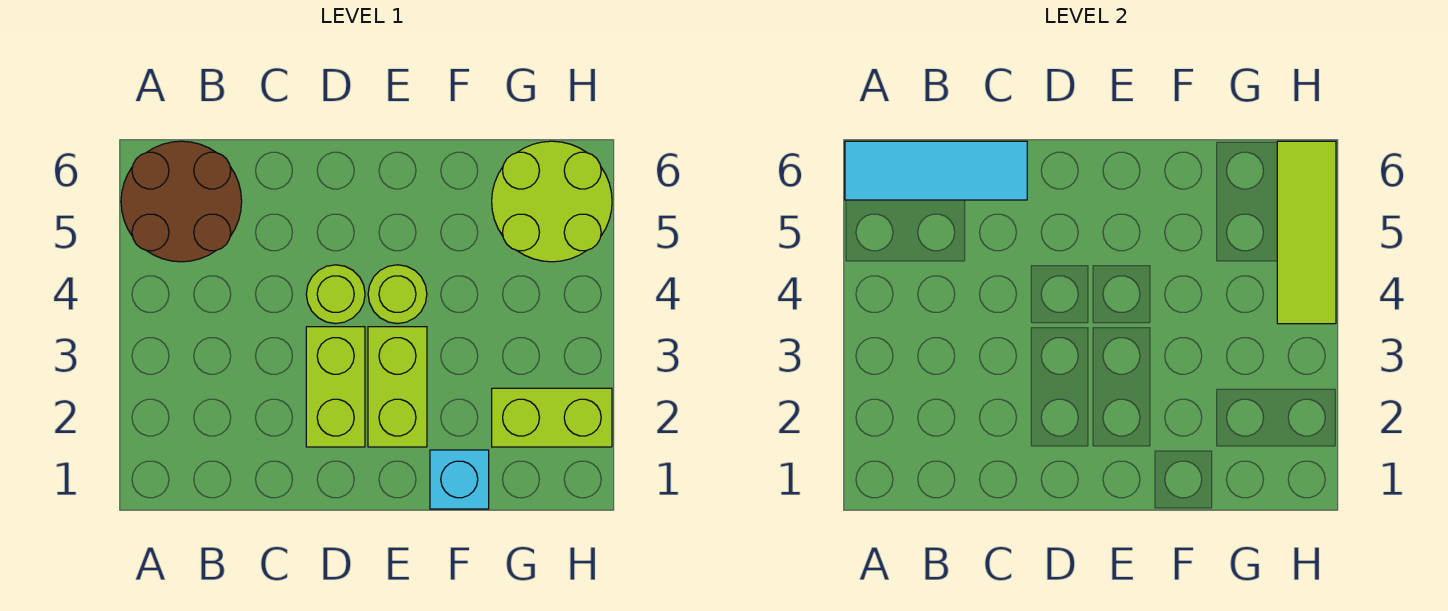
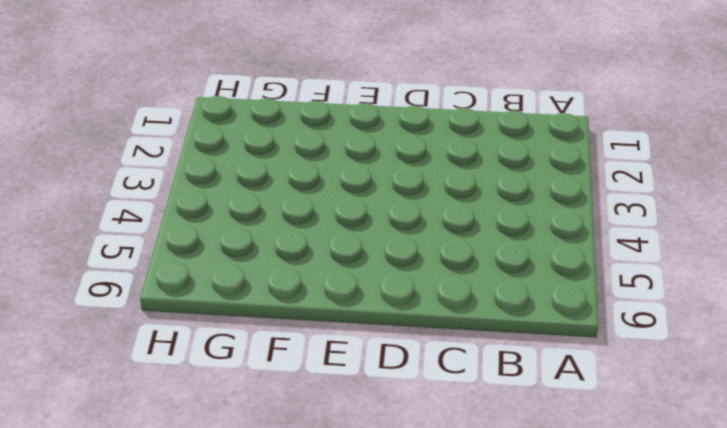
none -> brown round brick A5:B6 level 1
none -> lime brick D2:D3 level 1

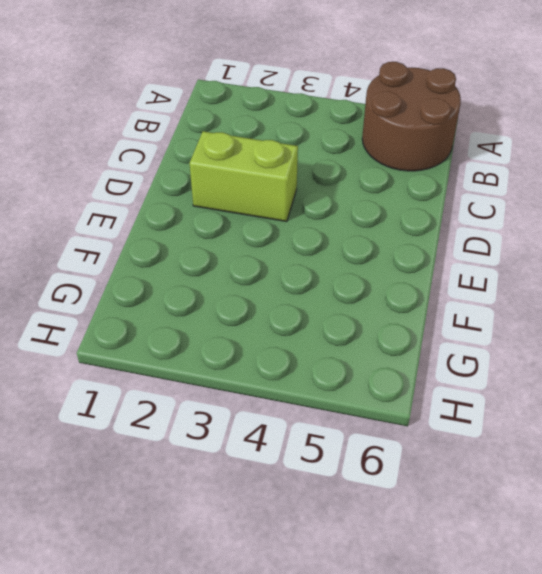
none -> lime round brick D4 level 1
none -> lime brick E2:E3 level 1

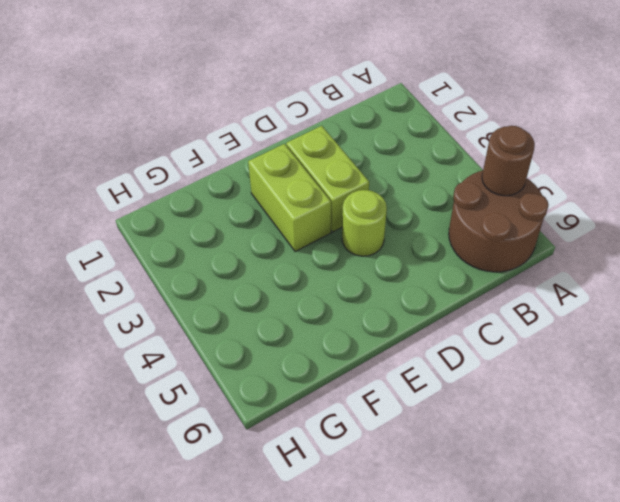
brown round brick A5 level 2 -> none
none -> lime round brick E4 level 1
none -> cyan brick F1 level 1

